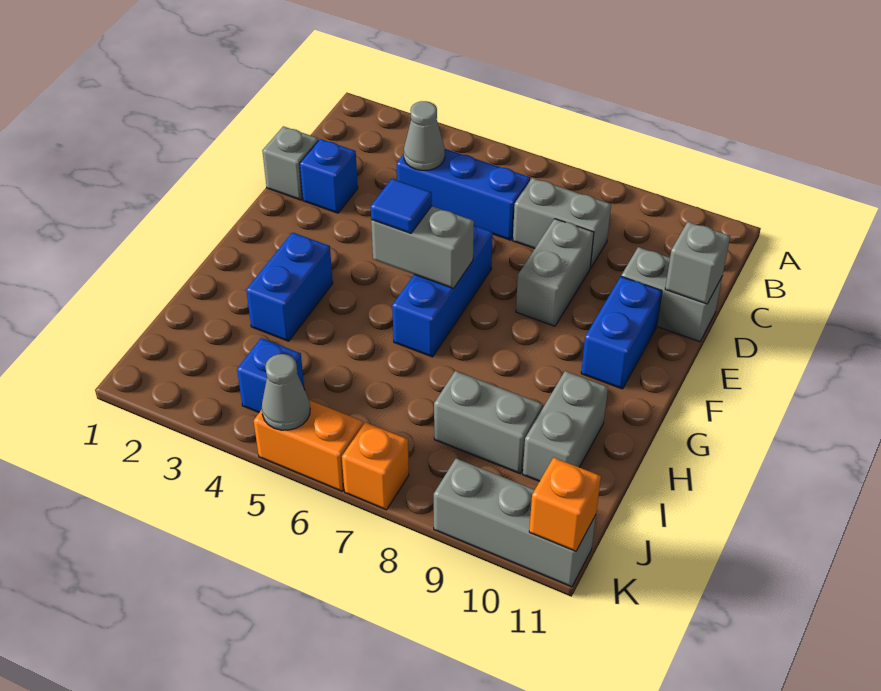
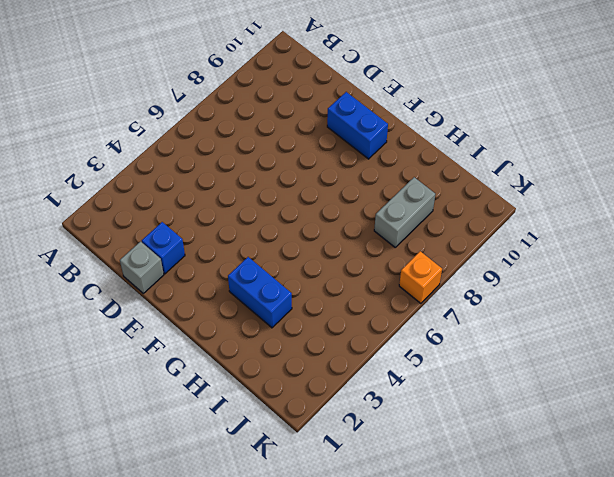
none -> blue brick C4:C6 level 1
none -> grey brick C7:C8 level 1
none -> grey brick D8:E8 level 1

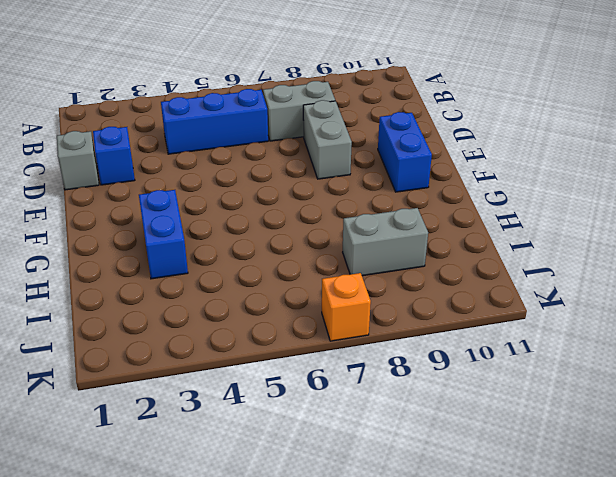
none -> grey brick D10:D11 level 1
none -> blue brick E6:G6 level 1
none -> grey brick H10:I10 level 1

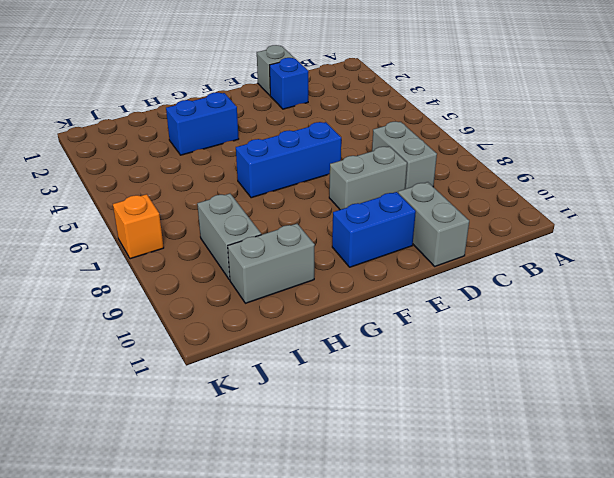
none -> blue brick C4:C6 level 1
none -> blue brick J4 level 1
none -> orange brick K5:K6 level 1

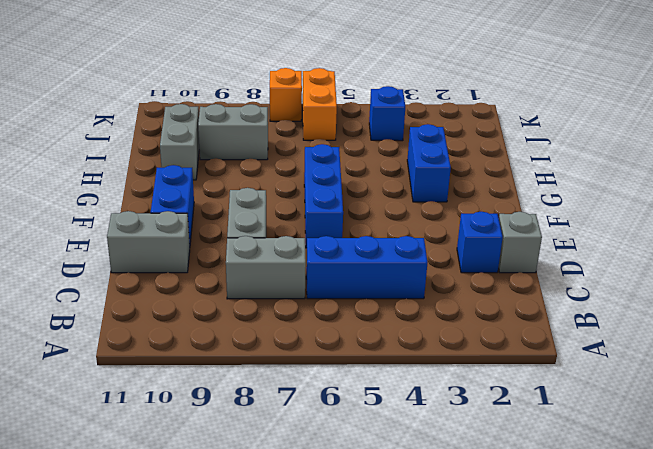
orange brick J6:K6 level 1 -> orange brick K5:K6 level 1
none -> grey brick K9:K11 level 1
none -> grey cone C4 level 2
none -> grey brick D11 level 2

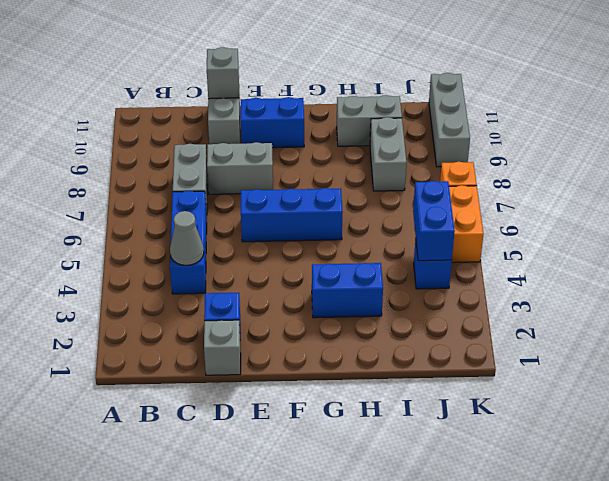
blue brick J4:J5 level 2 -> none
none -> grey brick F5:F6 level 2
none -> grey cone K5 level 2
none -> orange brick K11 level 2

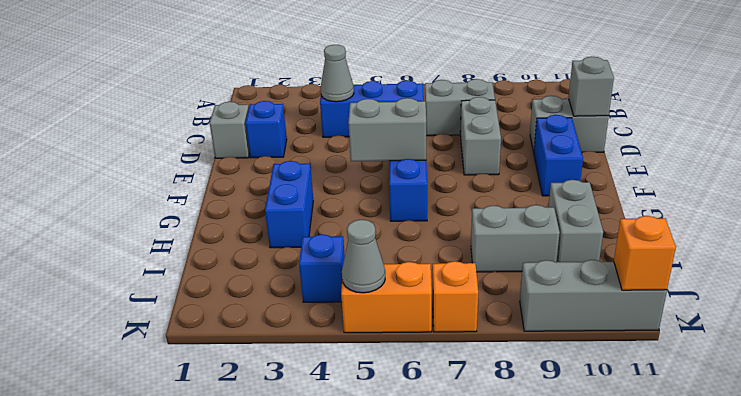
none -> blue tile F5 level 3

